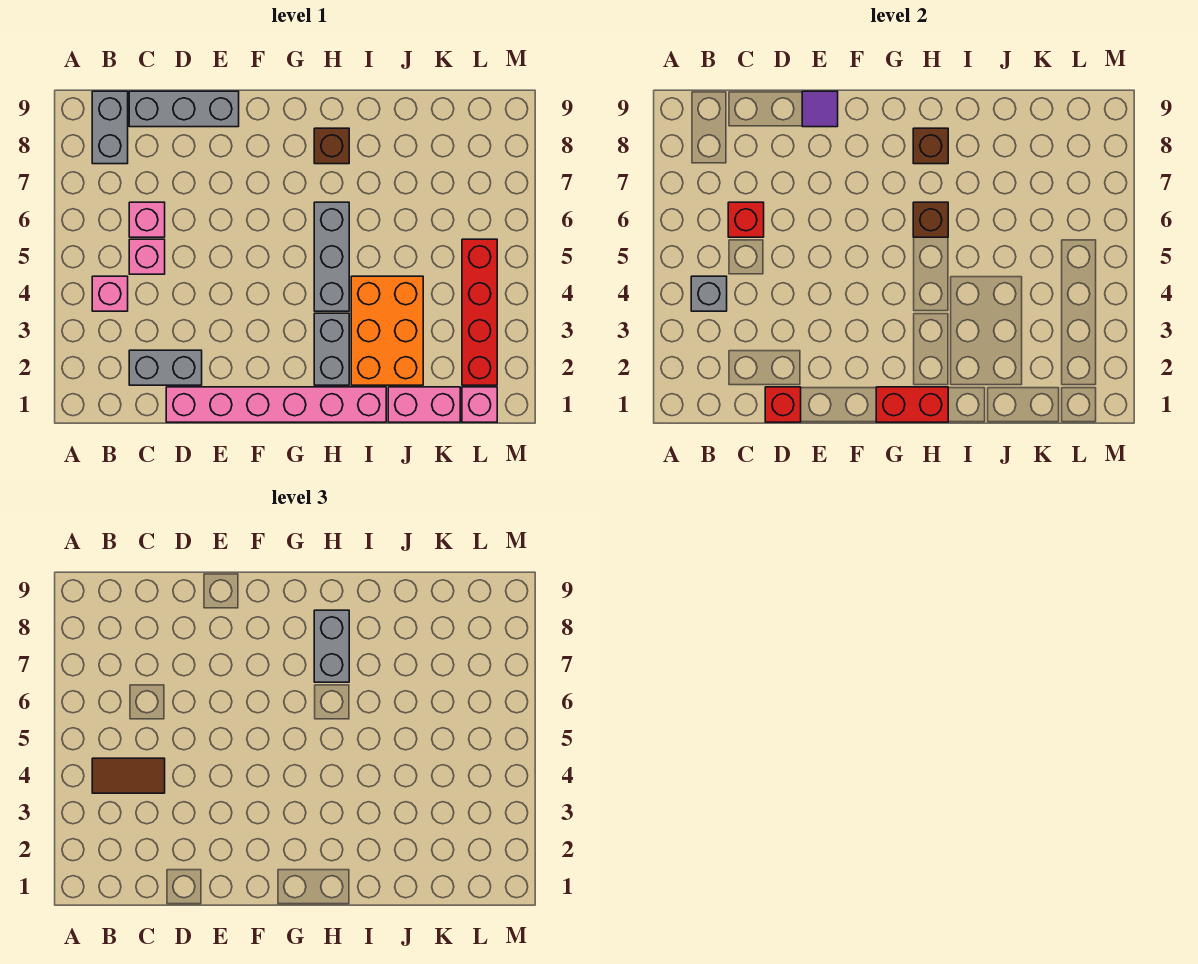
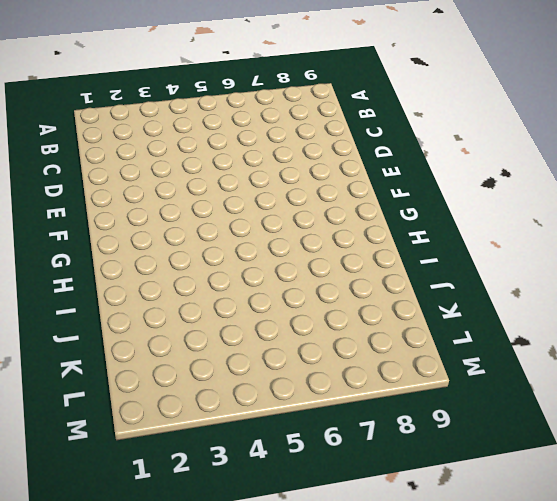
none -> pink brick B4 level 1
none -> grey brick B8:B9 level 1
none -> grey brick C2:D2 level 1

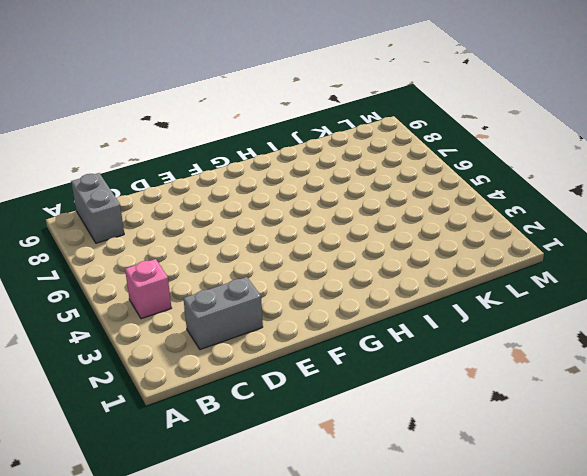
none -> pink brick C5 level 1
none -> pink brick C6 level 1
none -> grey brick C9:E9 level 1

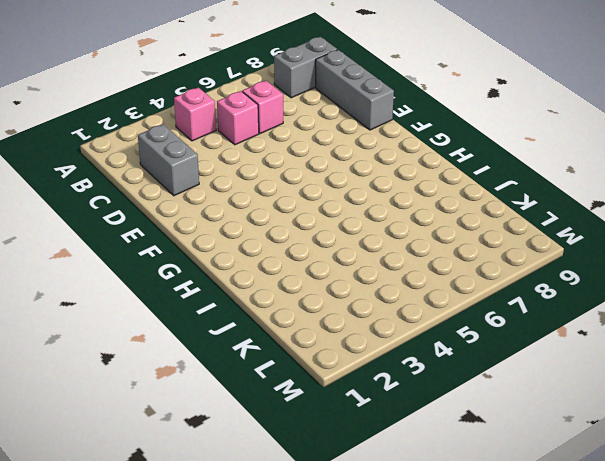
none -> pink brick D1:I1 level 1
none -> grey brick H2:H3 level 1
none -> grey brick H4:H6 level 1

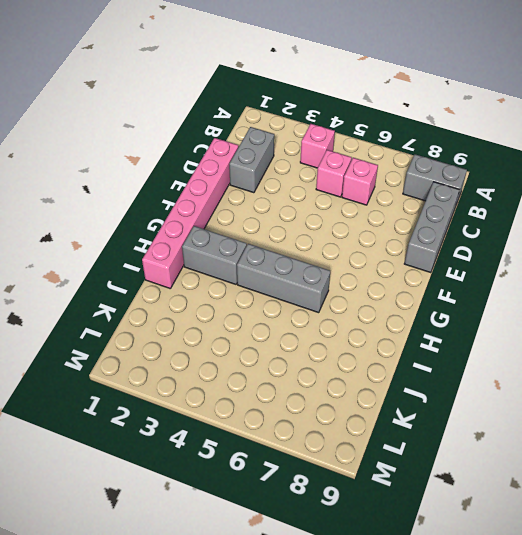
none -> brown brick H8 level 1
none -> orange brick I2:J4 level 1
none -> pink brick J1:K1 level 1

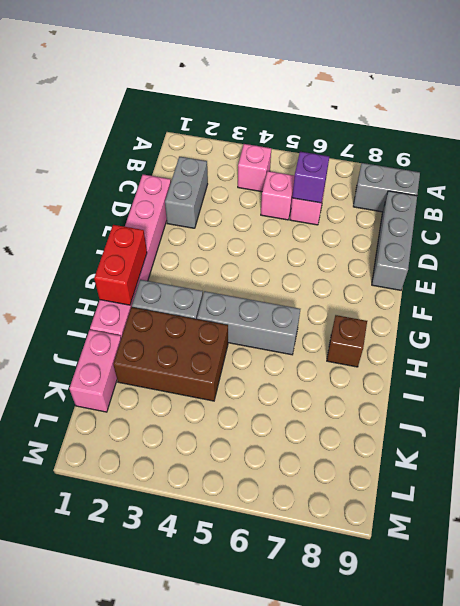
purple brick C6 level 2 -> red brick C6 level 2
brown brick I2:J4 level 1 -> orange brick I2:J4 level 1
none -> pink brick L1 level 1
none -> red brick L2:L5 level 1
none -> grey brick B4 level 2

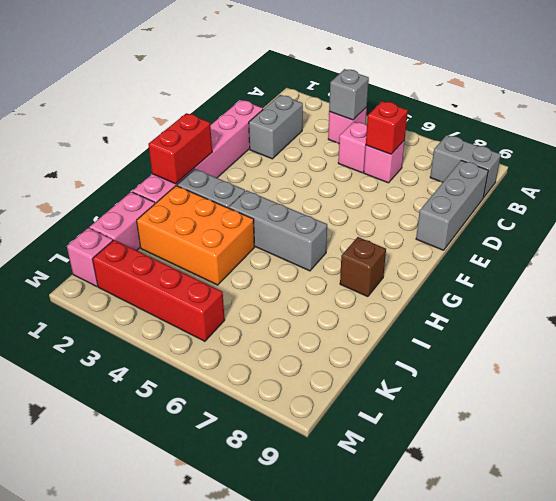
none -> red brick D1 level 2
none -> purple tile E9 level 2
none -> brown brick H6 level 2

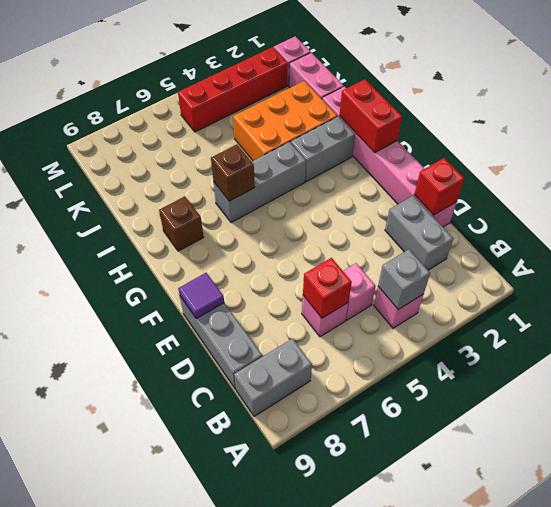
none -> brown brick H8 level 2
none -> brown tile B4:C4 level 3
none -> grey brick H7:H8 level 3

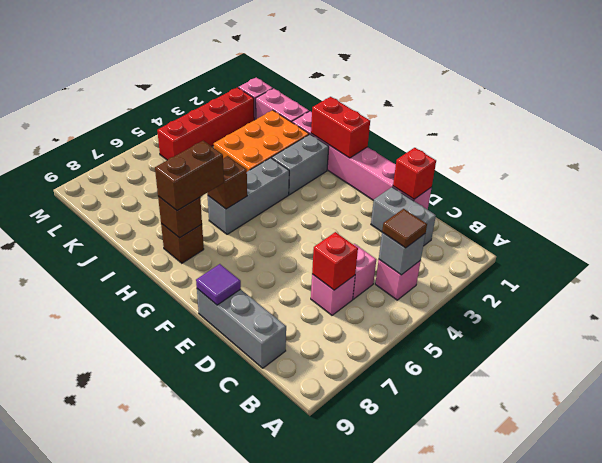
brown tile B4 level 3 -> brown tile B4:C4 level 3
brown brick H7:H8 level 3 -> grey brick H7:H8 level 3
none -> grey brick B8:B9 level 1

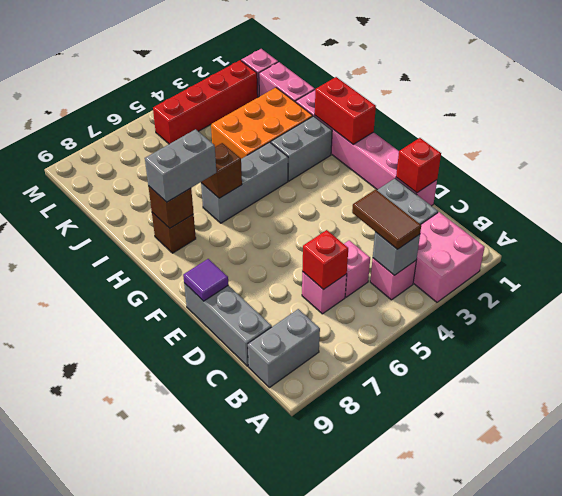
pink brick A2:B3 level 1 -> none

